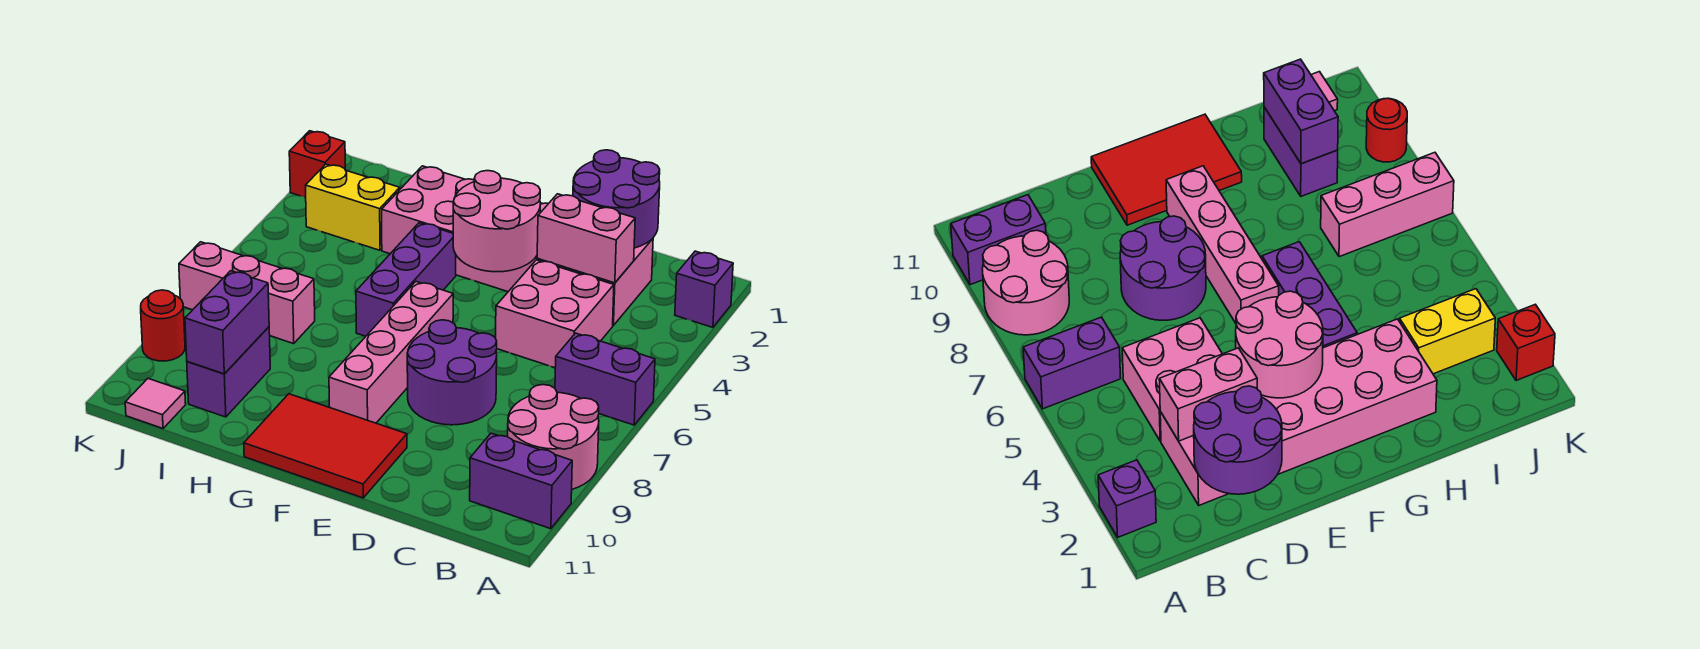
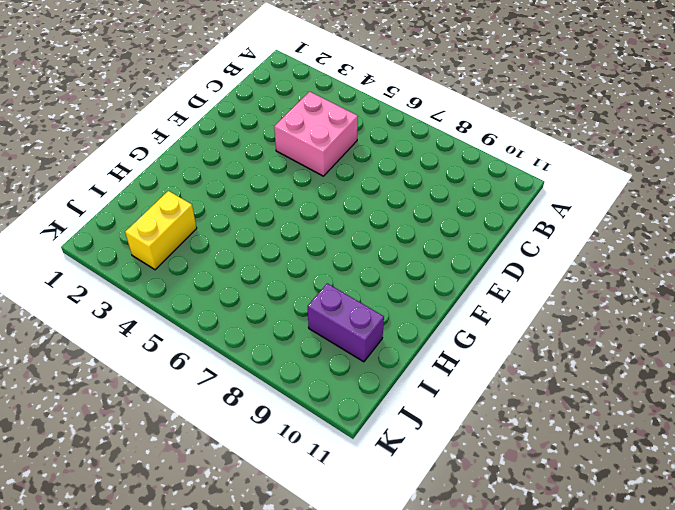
none -> purple brick A2 level 1
none -> purple brick A6:B6 level 1
none -> pink round brick A8:B9 level 1

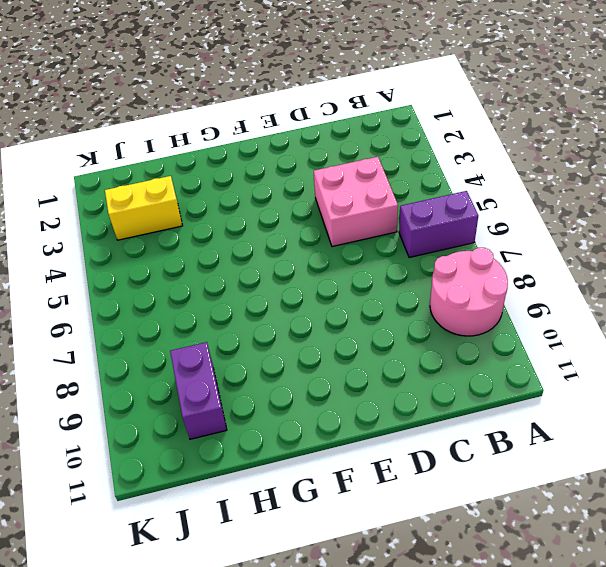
none -> purple brick A2 level 1
none -> purple brick A10:B10 level 1
none -> pink brick C2:H3 level 1

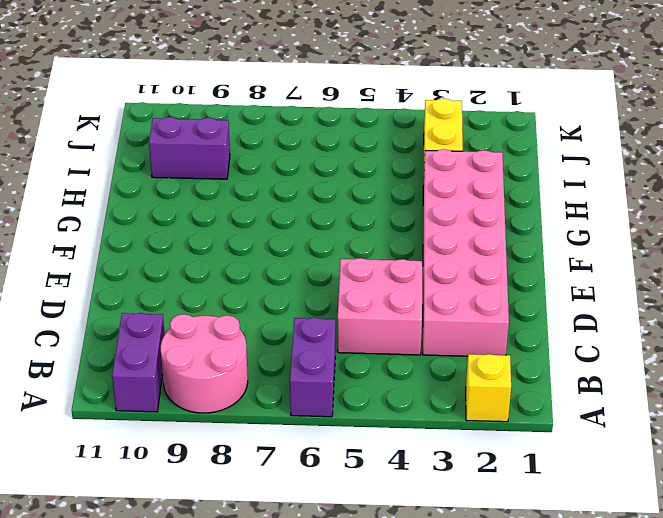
yellow brick A2 level 1 -> purple brick A2 level 1
none -> purple round brick D7:E8 level 1
none -> red tile E10:G11 level 1
none -> pink brick F6:F9 level 1

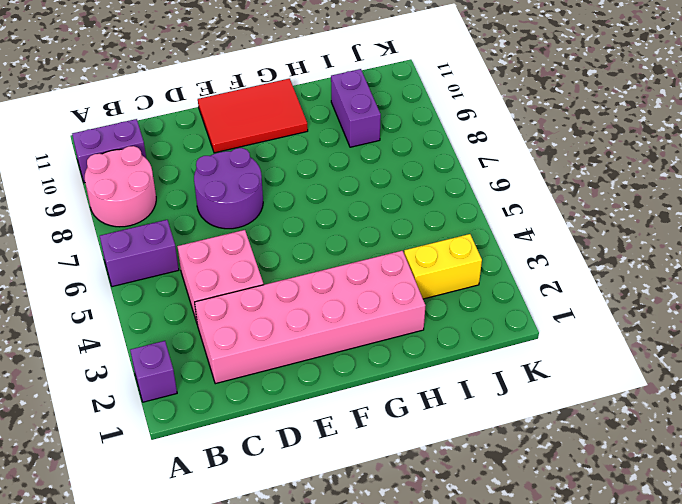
none -> pink brick F6:F9 level 1
none -> purple brick G4:G6 level 1
none -> pink brick I7:K7 level 1

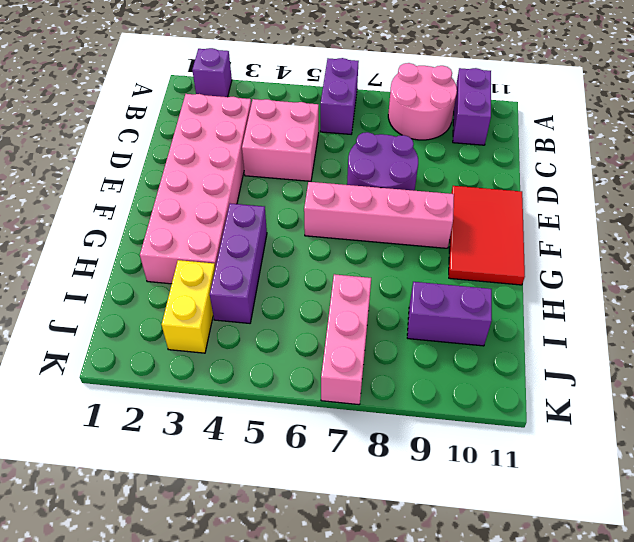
purple brick G4:I4 level 1 -> purple brick G4:G6 level 1
none -> pink tile J11 level 1
none -> red brick K2 level 1
none -> red round brick K9 level 1

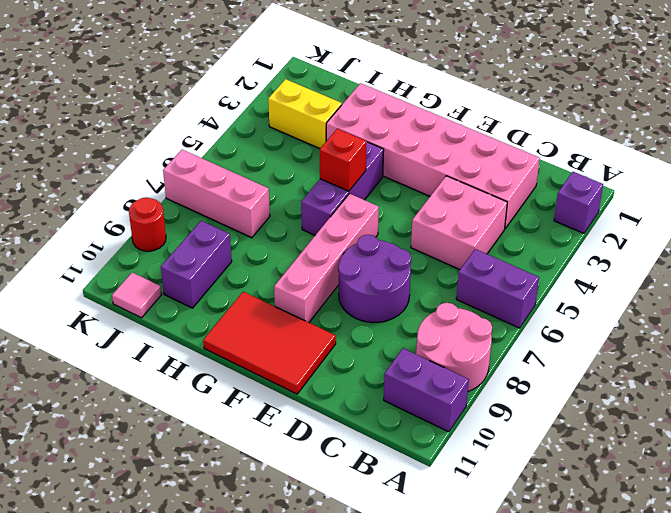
red brick G5 level 2 -> red brick K2 level 1
none -> purple round brick C1:D2 level 2
none -> pink brick C3:D3 level 2
none -> pink round brick E3:F4 level 2

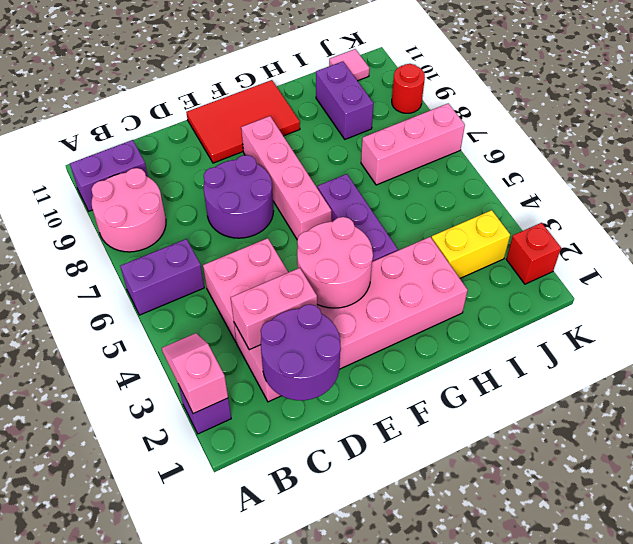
pink slope A2:A3 level 2 top 2 -> none
none -> purple brick I9:I10 level 2

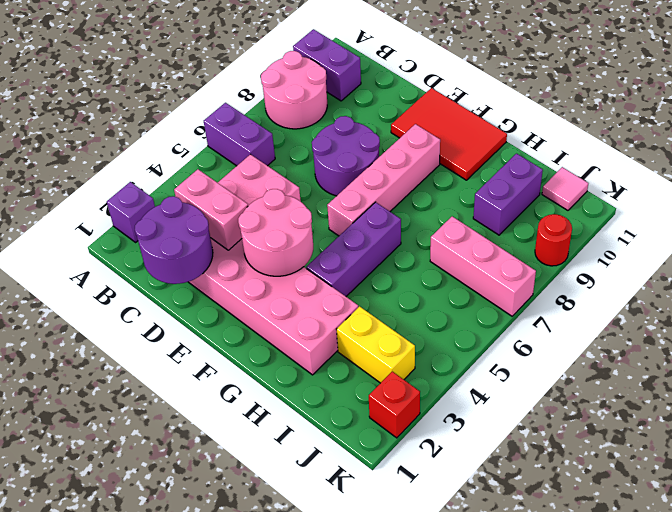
none -> purple brick I9:I10 level 2

